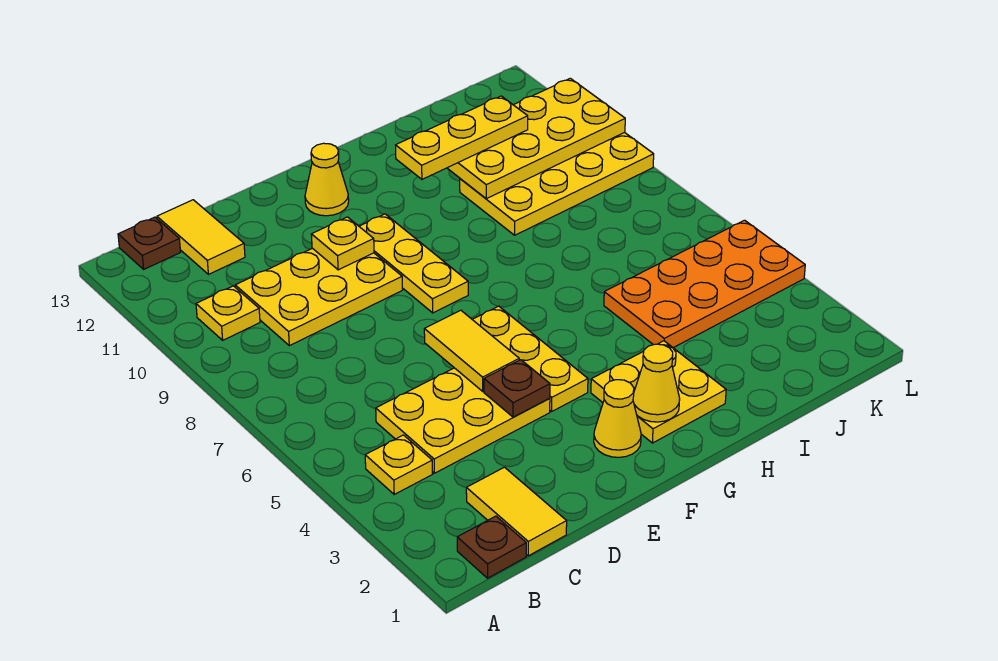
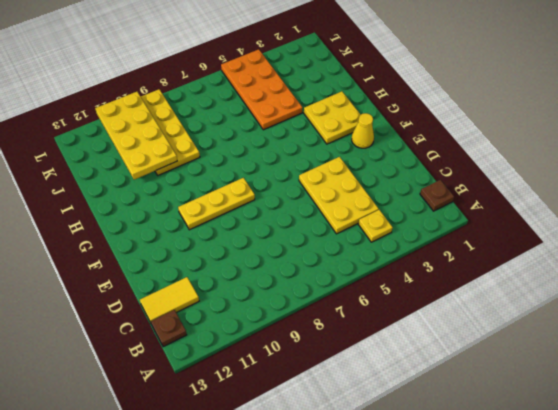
none -> yellow plate B10 level 1
none -> yellow tile C1:C2 level 1
none -> yellow plate C9:E10 level 1

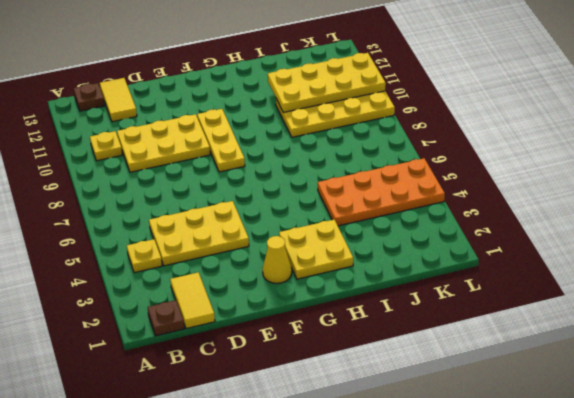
none -> yellow plate F4:F6 level 1
none -> yellow cone F12 level 1
none -> brown plate E4 level 2

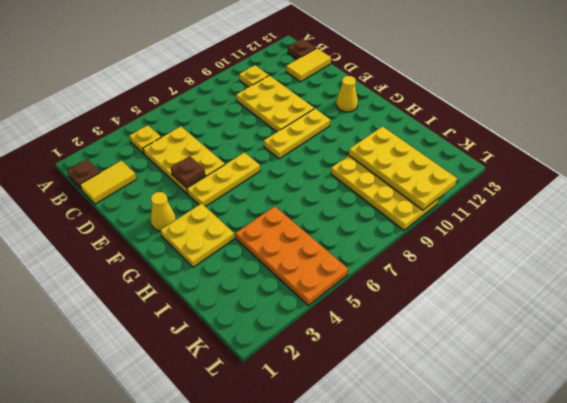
none -> yellow tile E5:E6 level 2
none -> yellow plate E10 level 2
none -> yellow cone G2 level 2

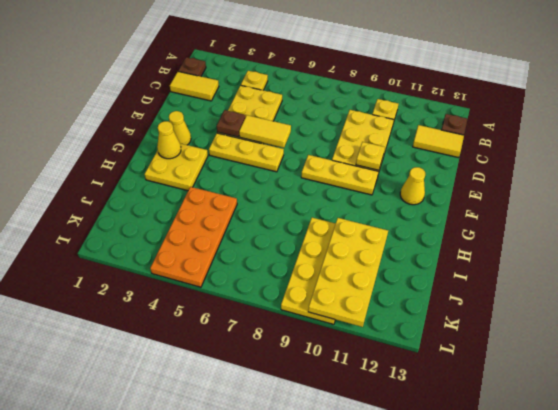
none -> yellow plate H11:J11 level 3

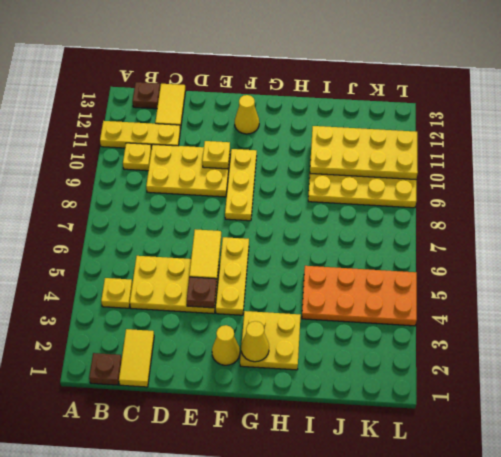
yellow plate A11:C11 level 1 -> yellow plate H11:J11 level 3

